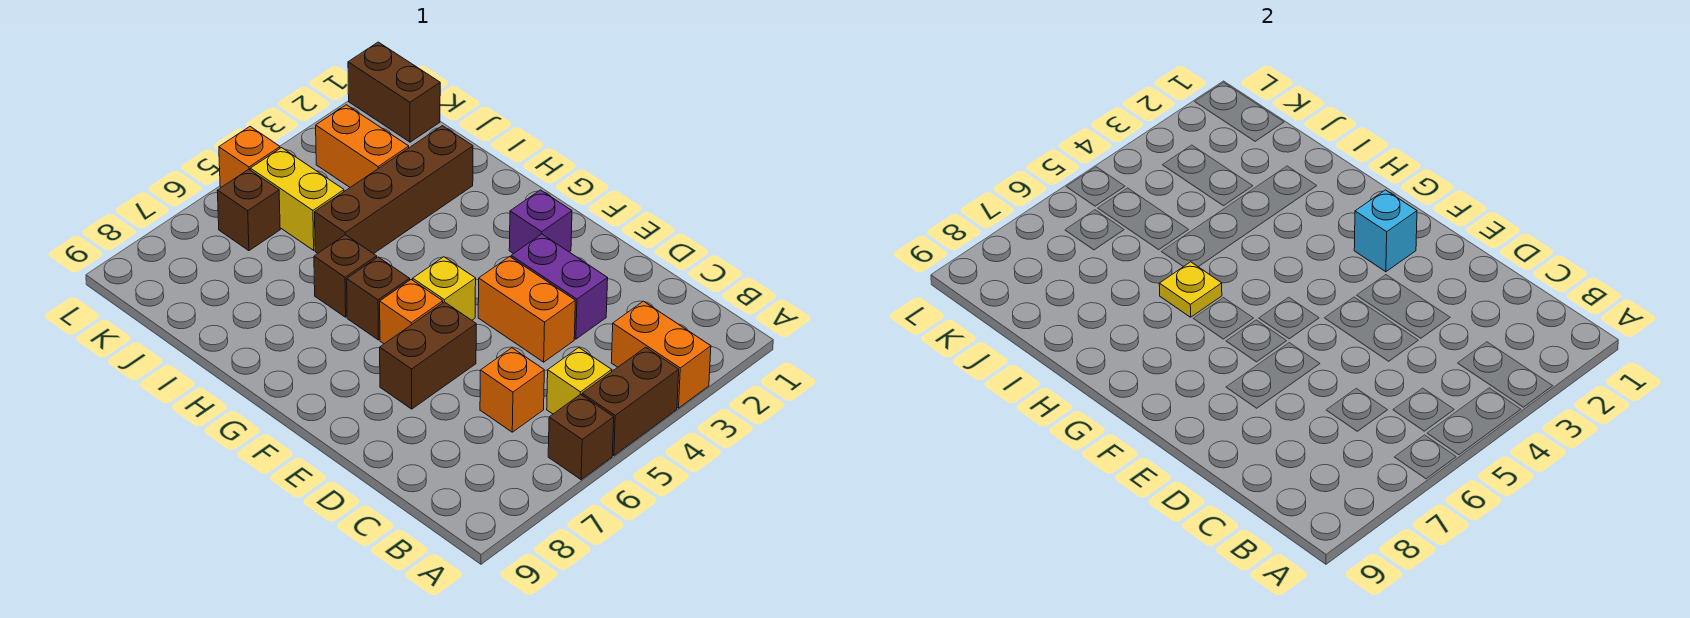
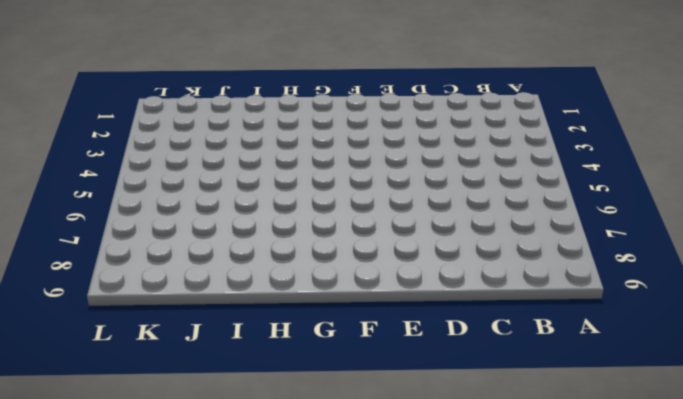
none -> orange brick A3:B3 level 1
none -> brown brick A4:A5 level 1
none -> brown brick A6 level 1

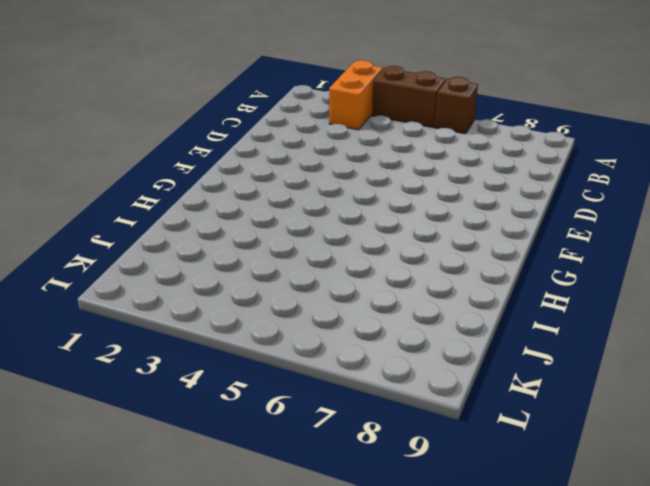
none -> yellow brick B5 level 1
none -> orange brick C6 level 1
none -> purple brick D3:E3 level 1

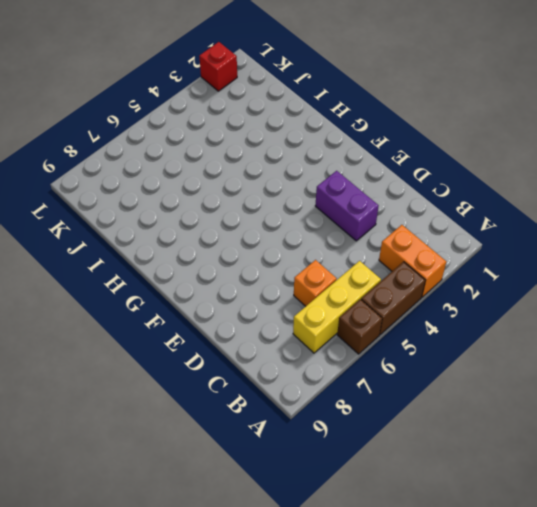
yellow brick B5:B7 level 1 -> yellow brick B5 level 1
red brick L2 level 1 -> none
none -> orange brick D4:E4 level 1
none -> brown brick E6:E7 level 1
none -> purple brick F2 level 1

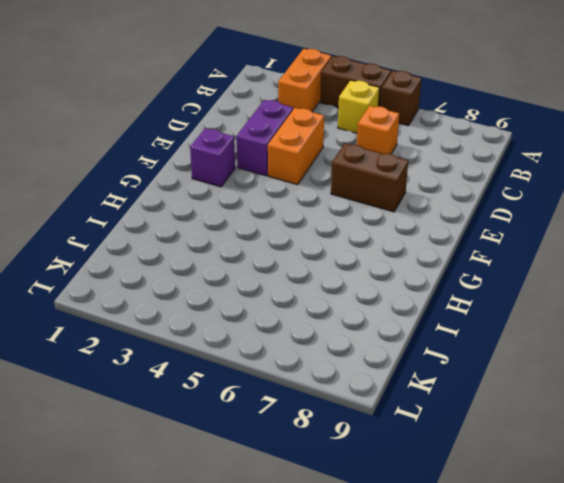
none -> yellow brick F5 level 1
none -> orange brick F6 level 1
none -> brown brick G6 level 1

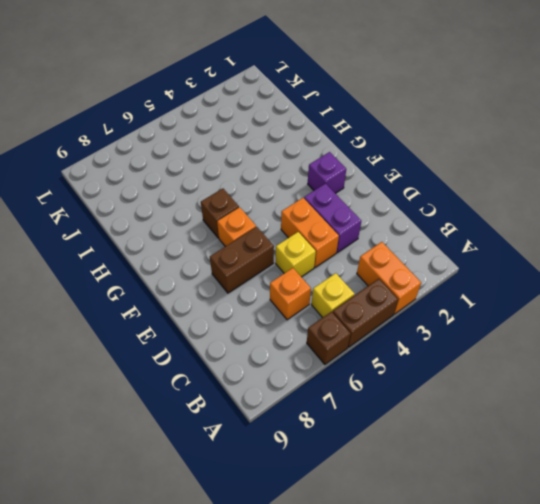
yellow brick D5 level 1 -> yellow brick F5 level 1
none -> brown brick H6 level 1
none -> brown brick I2:I5 level 1
none -> orange brick J3:K3 level 1

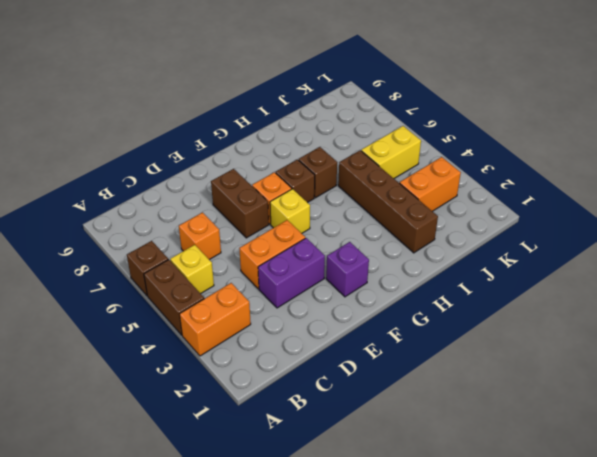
none -> brown brick K1:L1 level 1
none -> brown brick K6 level 1
none -> orange brick L5 level 1

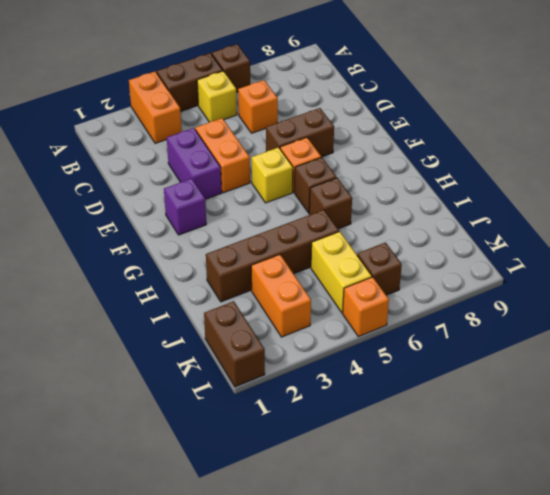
none -> cyan brick F2 level 2
none -> yellow plate H6 level 2

